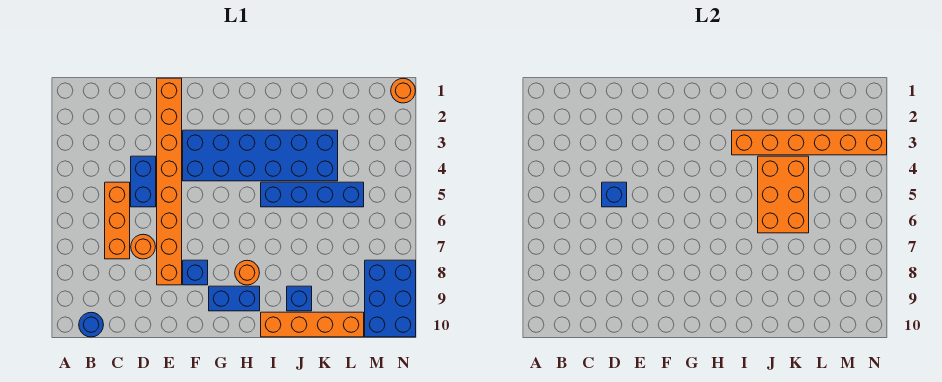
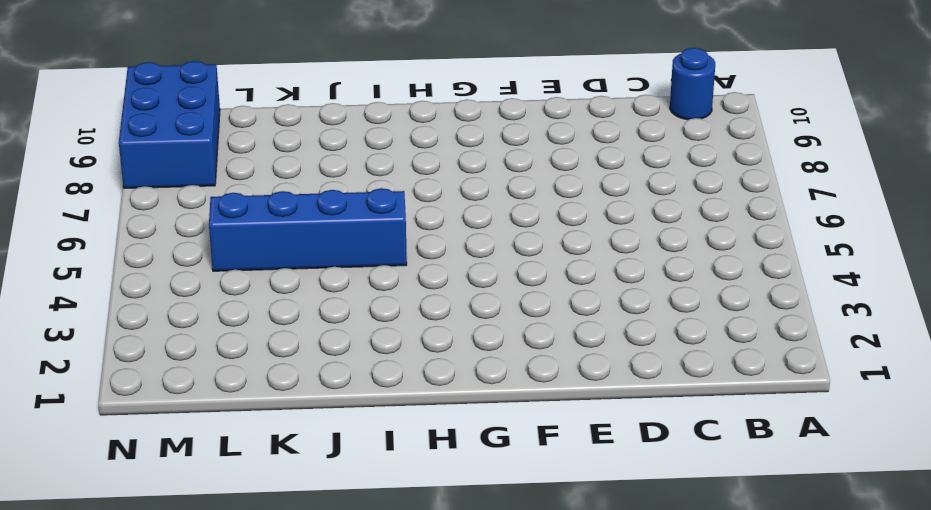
none -> orange brick C5:C7 level 1
none -> blue brick D4:D5 level 1
none -> orange round brick D7 level 1

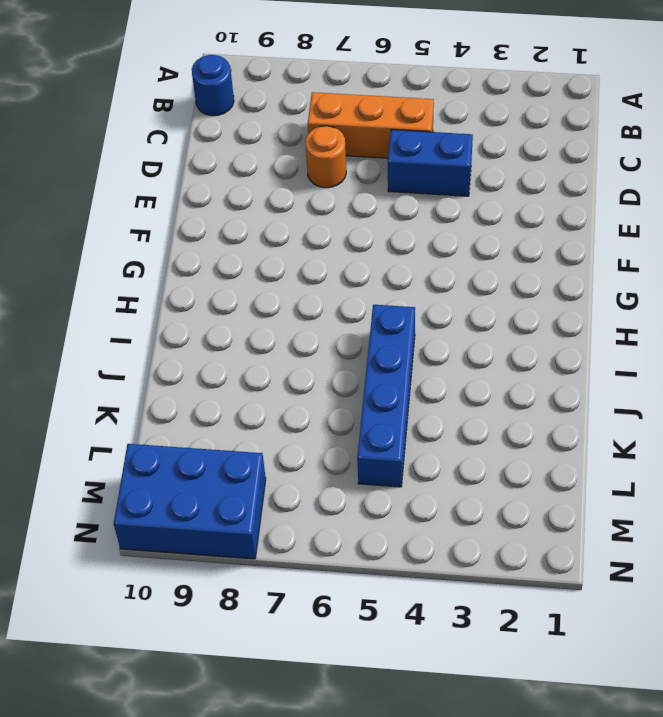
none -> orange brick E1:E8 level 1
none -> blue brick F3:K4 level 1
none -> blue brick F8 level 1

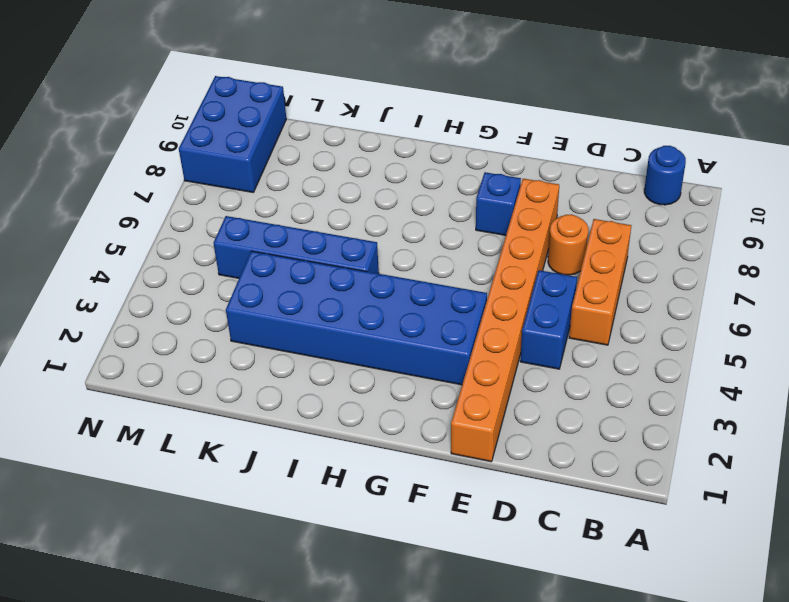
none -> blue brick G9:H9 level 1
none -> orange round brick H8 level 1
none -> orange brick I10:L10 level 1

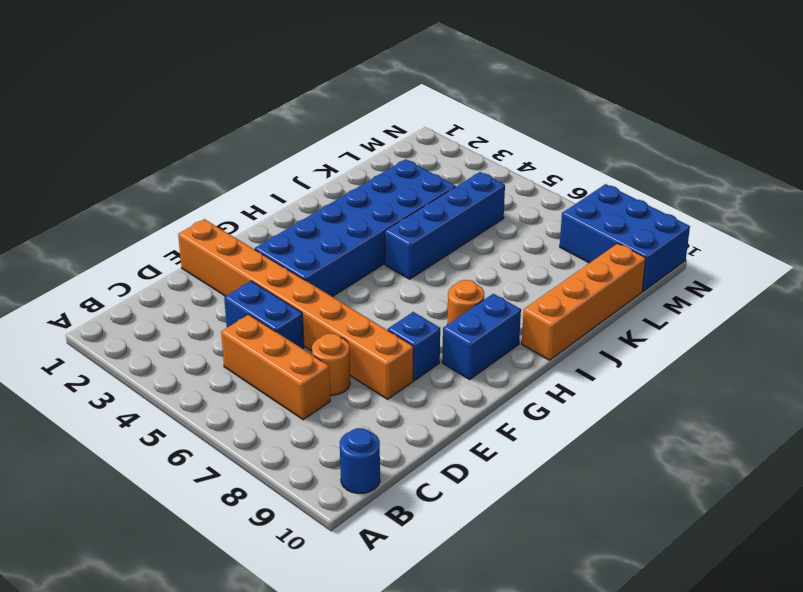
none -> blue brick J9 level 1
none -> orange round brick N1 level 1
none -> blue brick D5 level 2

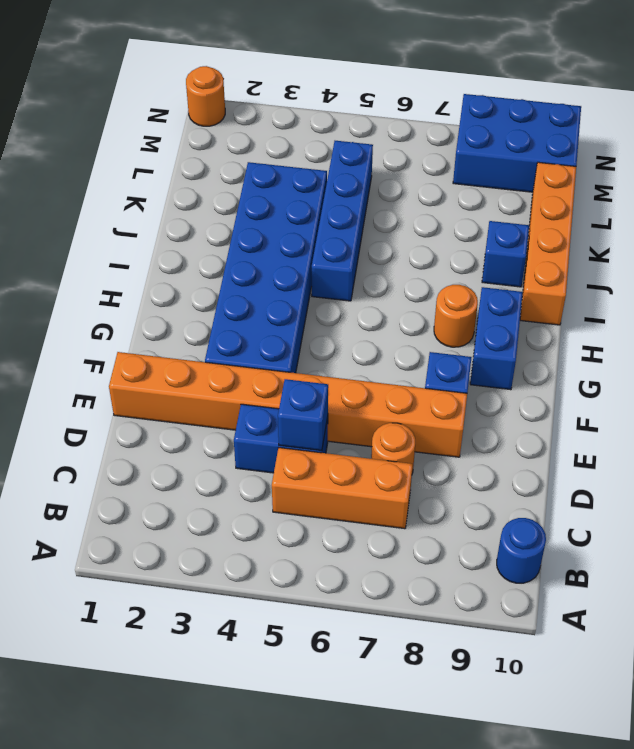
none -> orange brick I3:N3 level 2
none -> orange brick J4:K6 level 2

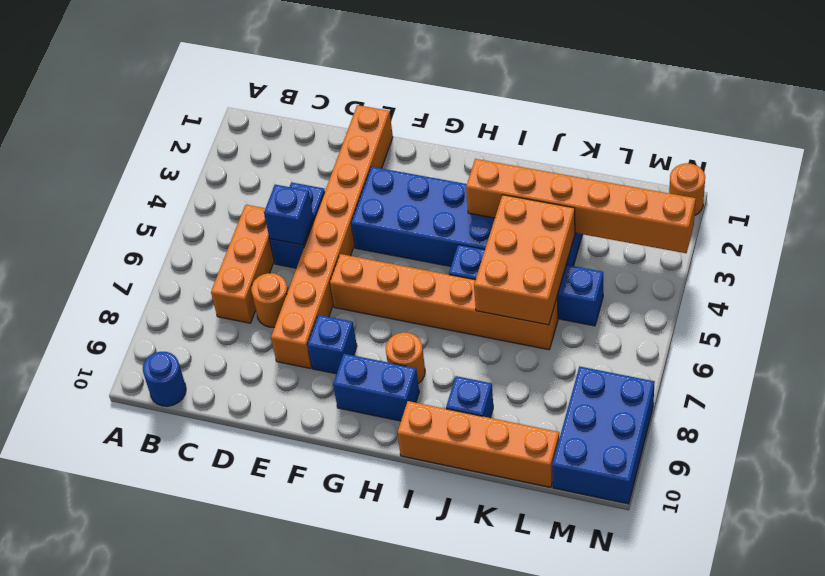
orange brick F6:K6 level 1 -> none

